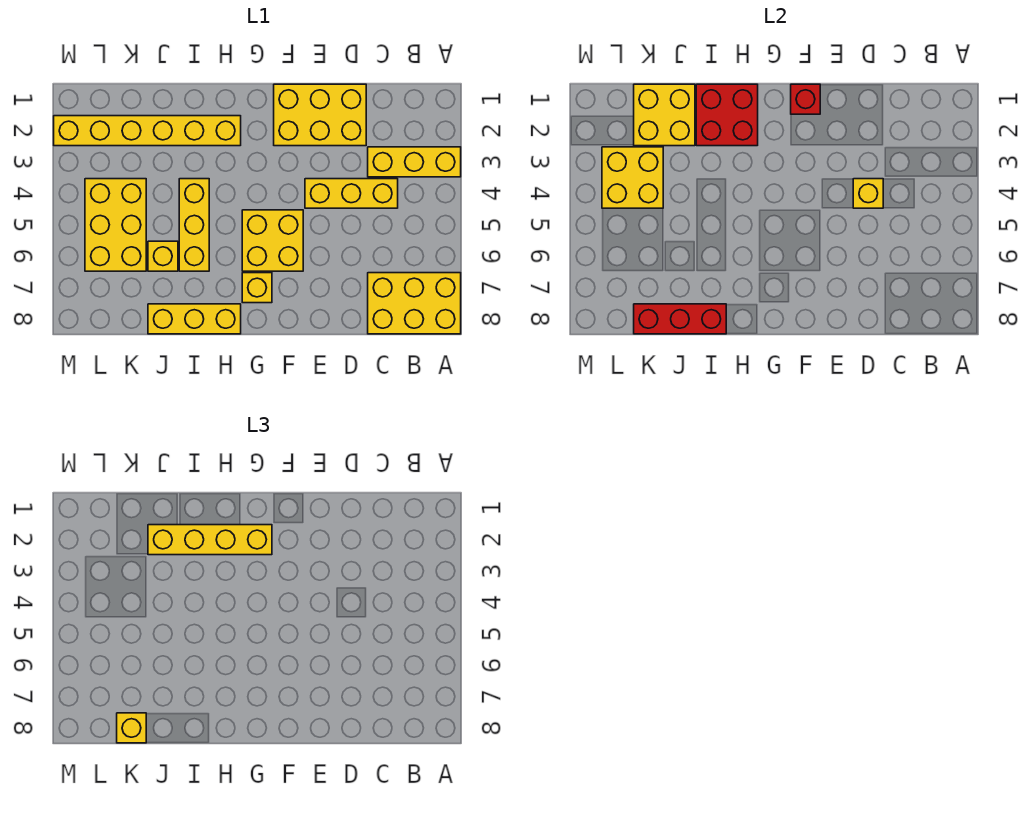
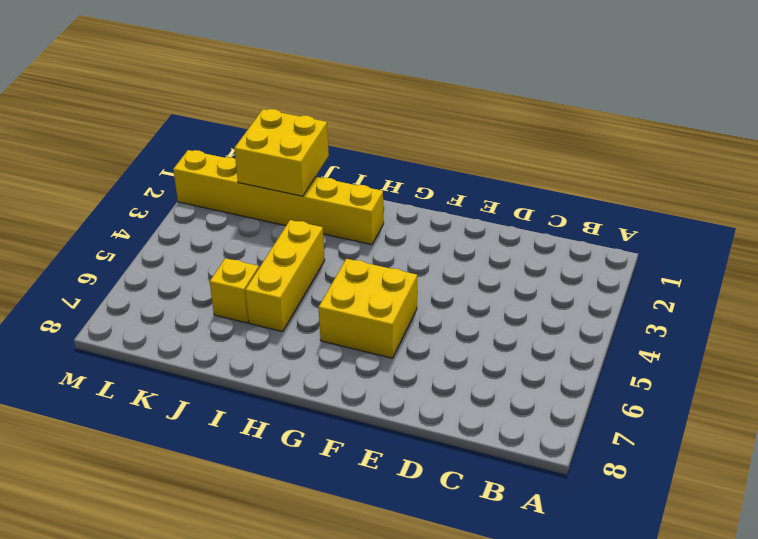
none -> yellow brick A3:C3 level 1
none -> yellow brick A7:C8 level 1
none -> yellow brick C4:E4 level 1

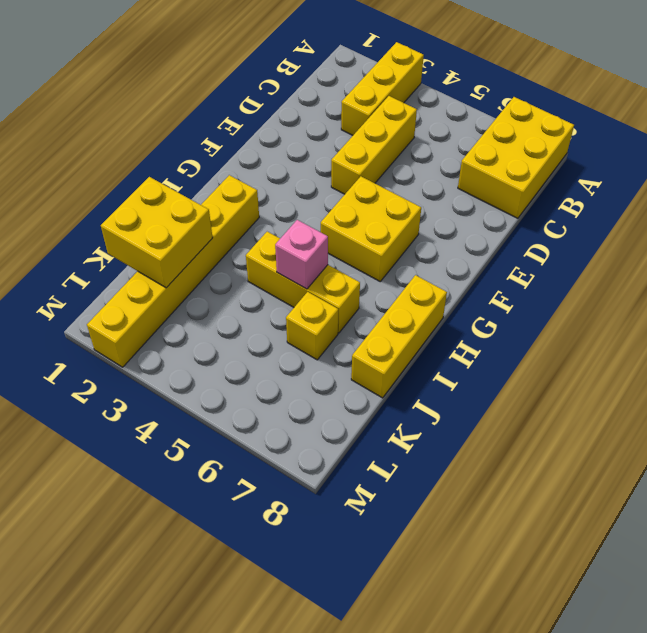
pink brick I5 level 2 -> none
none -> yellow brick D1:F2 level 1
none -> yellow brick G7 level 1
none -> yellow brick K4:L6 level 1

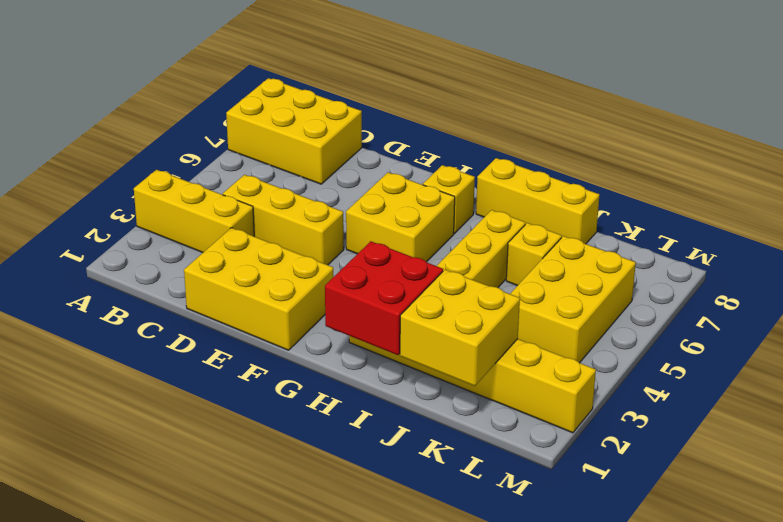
none -> yellow brick D4 level 2
none -> red brick F1 level 2
none -> red brick I8:K8 level 2

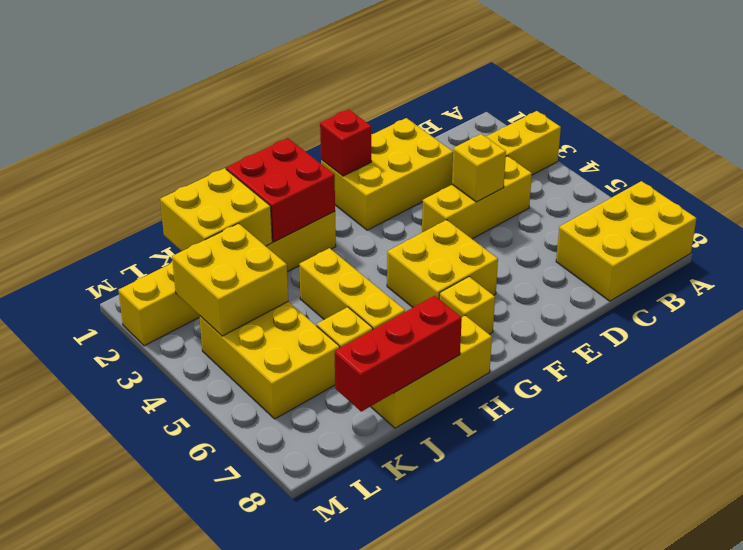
none -> yellow brick G2:J2 level 3
none -> yellow brick K8 level 3

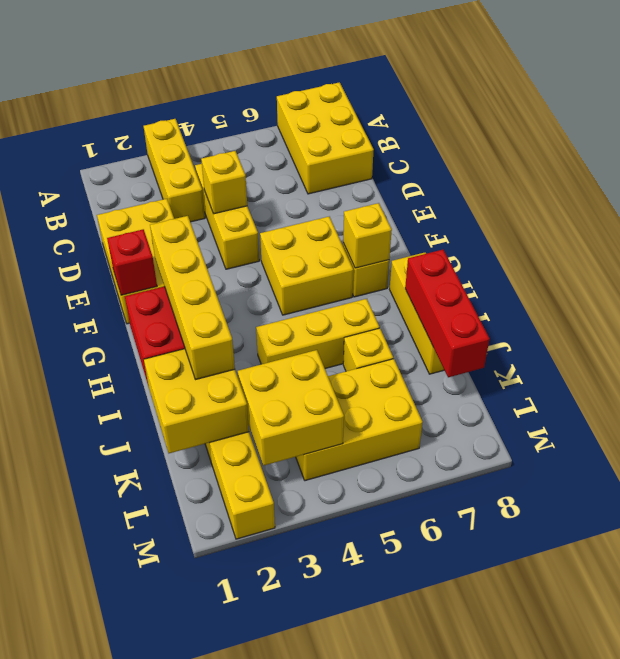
yellow brick G7 level 2 -> yellow brick K8 level 3

